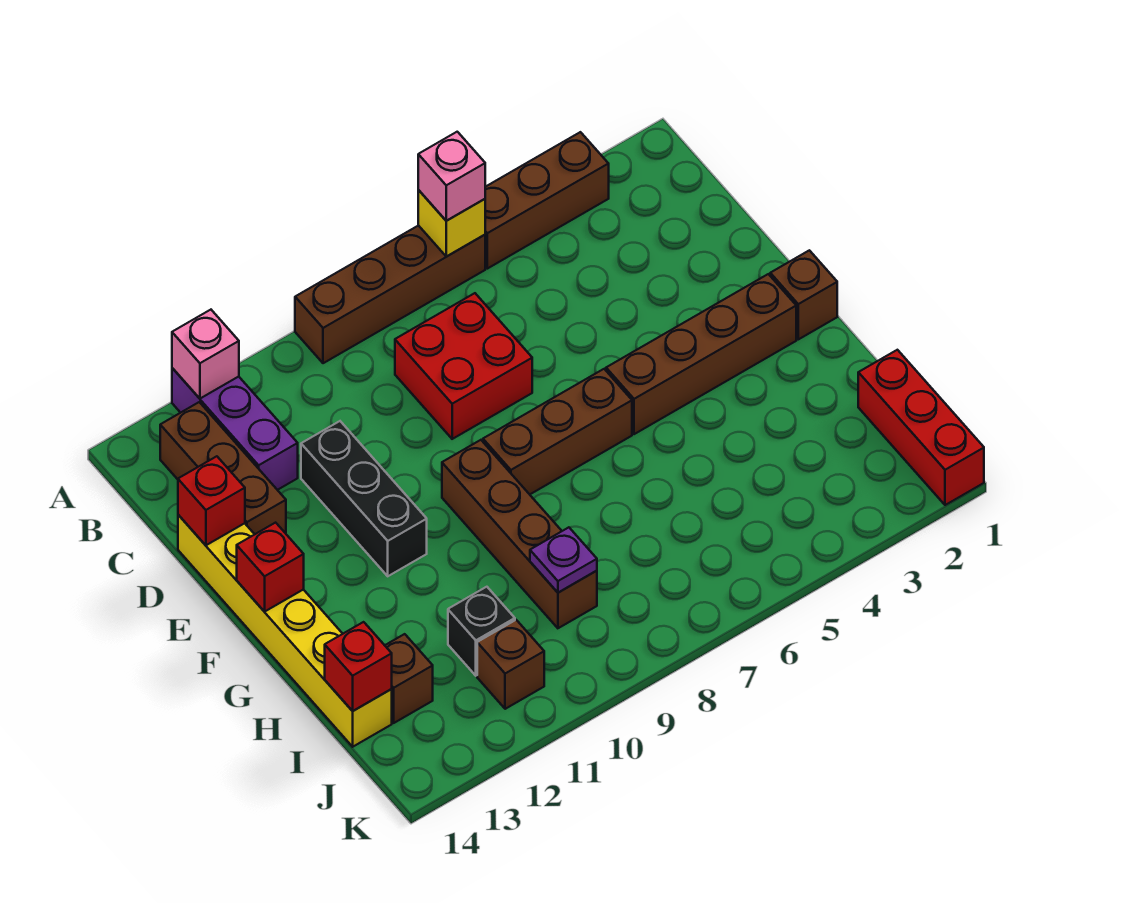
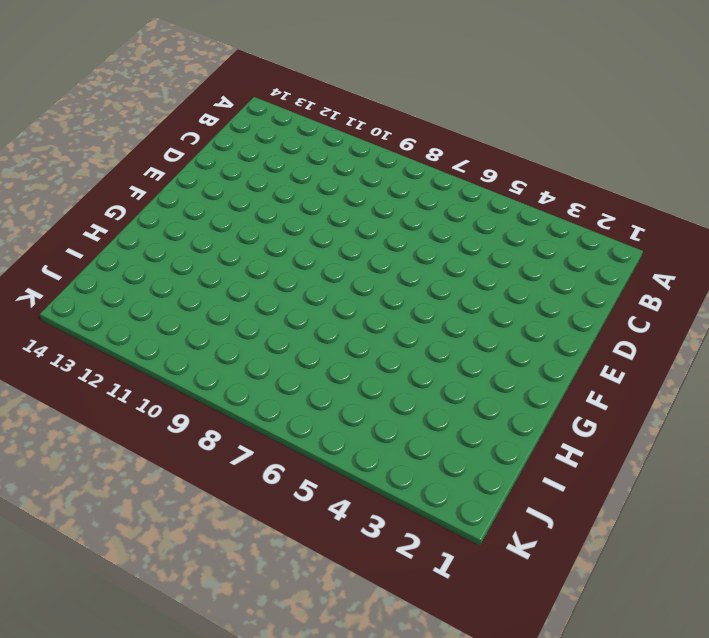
none -> brown brick A3:A5 level 1
none -> brown brick A6:A9 level 1
none -> purple brick A12:C12 level 1

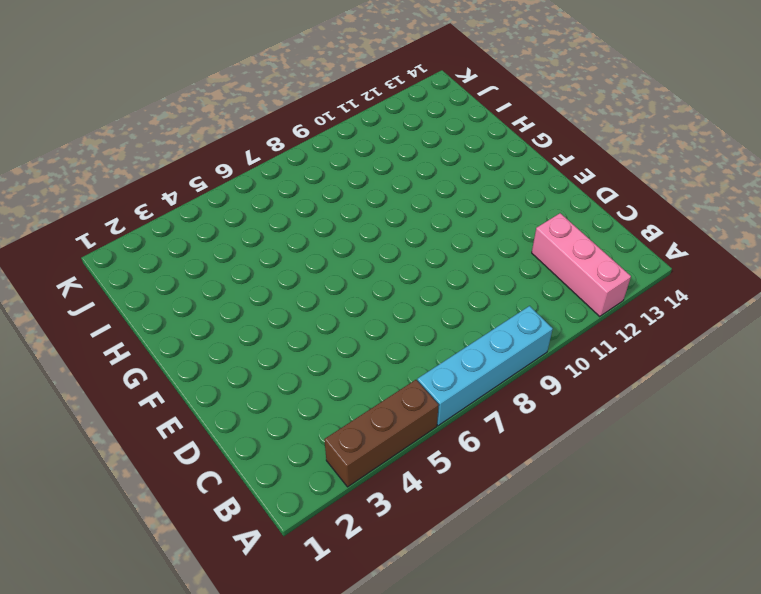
cyan brick A6:A9 level 1 -> brown brick A6:A9 level 1
pink brick A12:C12 level 1 -> purple brick A12:C12 level 1
none -> brown brick B13:D13 level 1
none -> red brick C7:D8 level 1
none -> black brick D11:F11 level 1

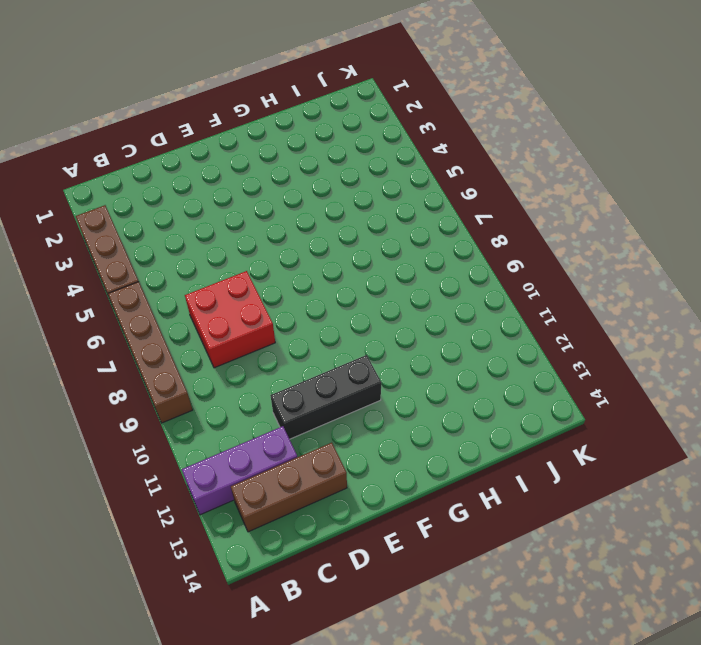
none -> yellow brick D14:I14 level 1
none -> brown brick F1 level 1
none -> brown brick F2:F5 level 1

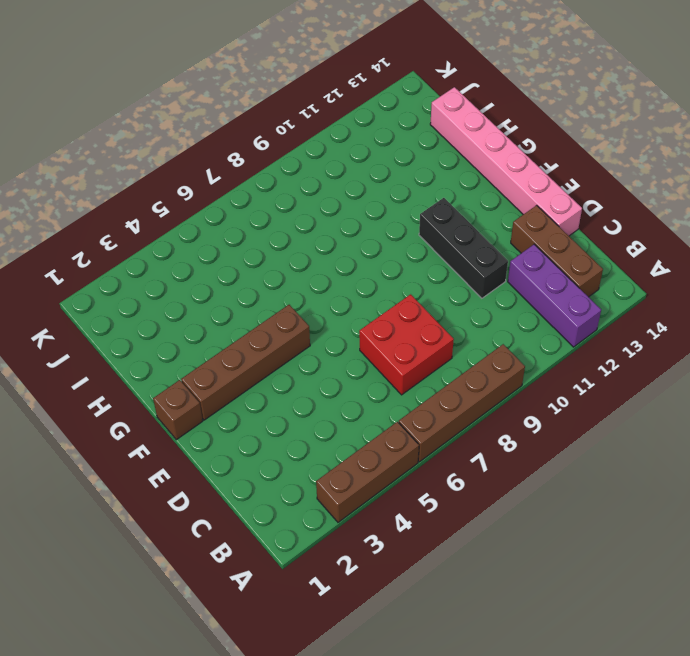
pink brick D14:I14 level 1 -> yellow brick D14:I14 level 1
none -> brown brick F6:F8 level 1
none -> brown brick F9:I9 level 1
none -> red brick I1:K1 level 1

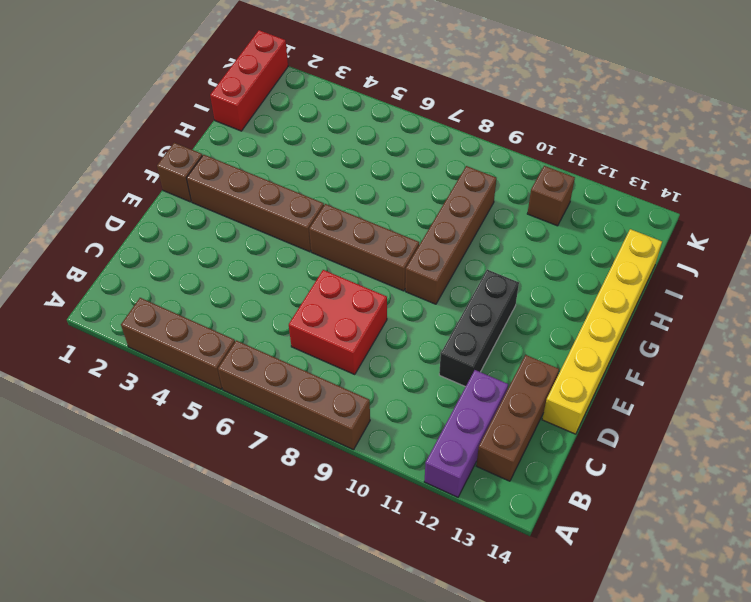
none -> black brick I11 level 1
none -> brown brick I13 level 1
none -> yellow brick A6 level 2

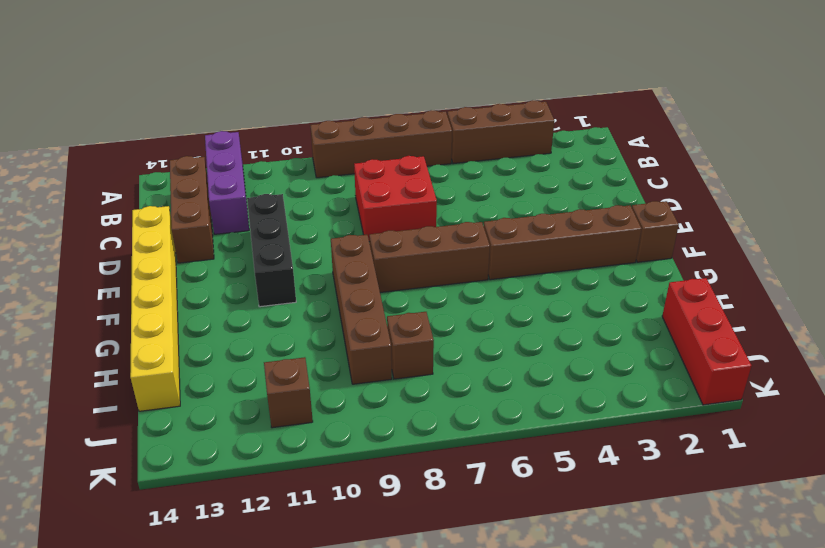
brown brick I8 level 1 -> brown brick I13 level 1
none -> black brick I11 level 1
none -> yellow brick A6 level 2
none -> pink brick A12 level 2

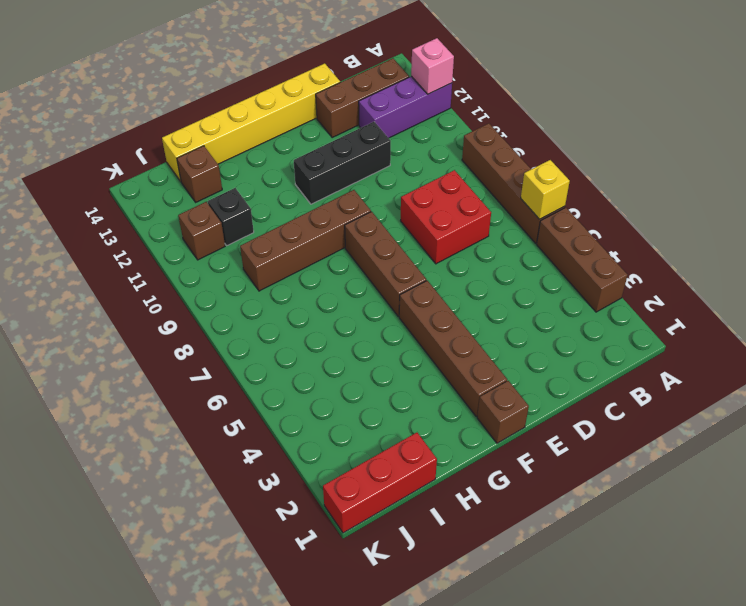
none -> red brick D14 level 2
none -> red brick F14 level 2
none -> purple plate I9 level 2

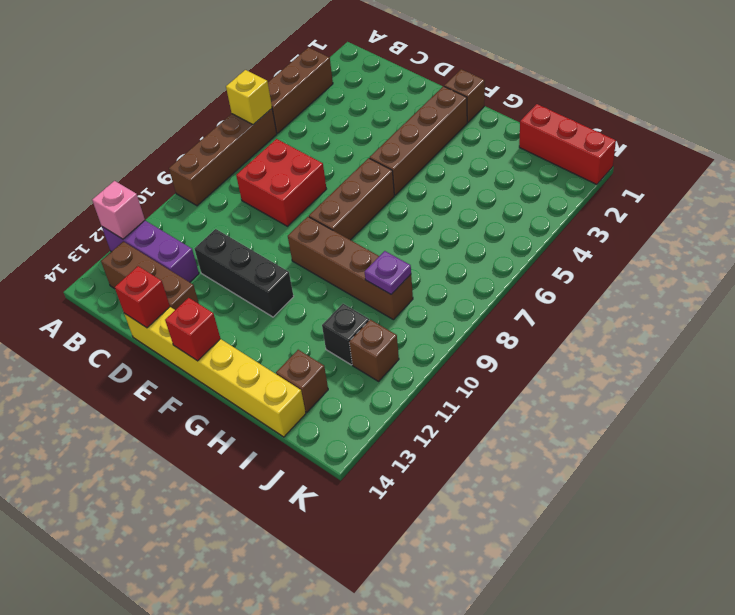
none -> red brick I14 level 2
none -> pink brick A6 level 3

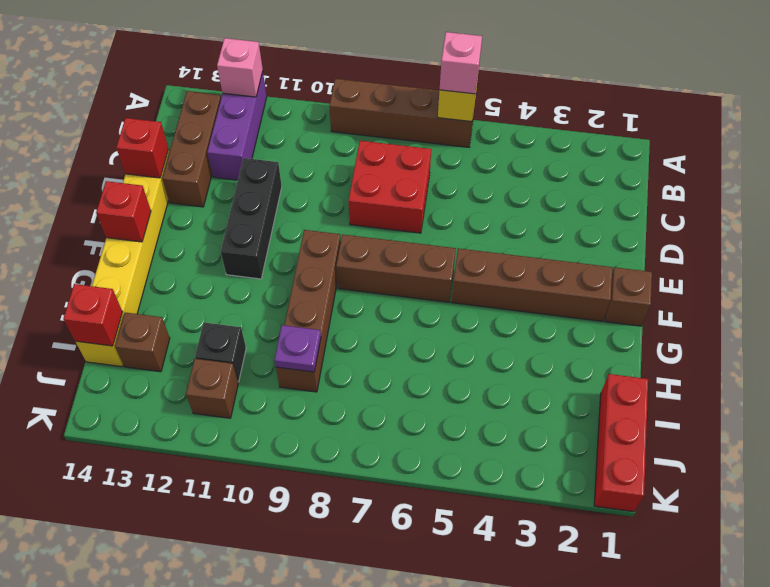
none -> brown brick A3:A5 level 1

